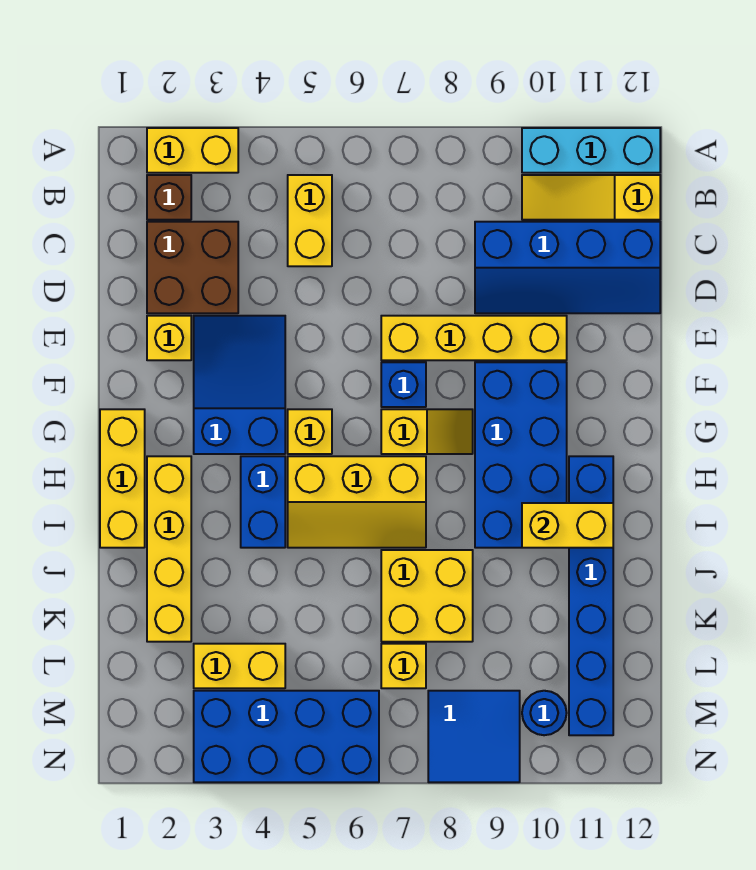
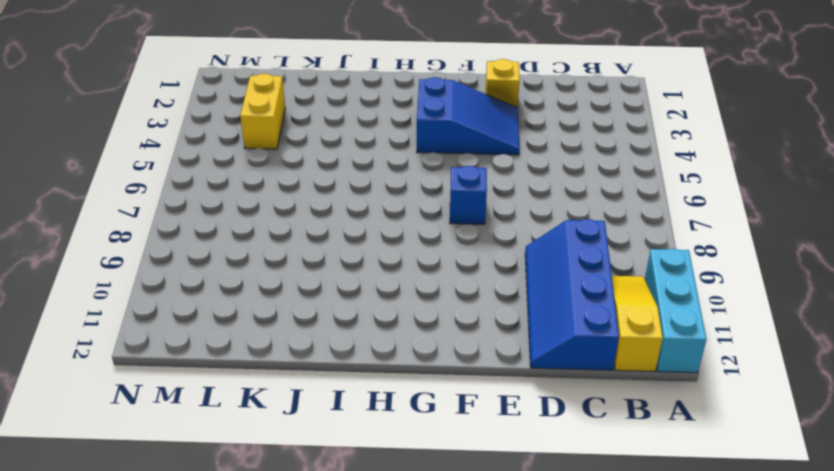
none -> yellow brick A2:A3 level 1
none -> brown brick B2 level 1
none -> yellow brick B5:C5 level 1

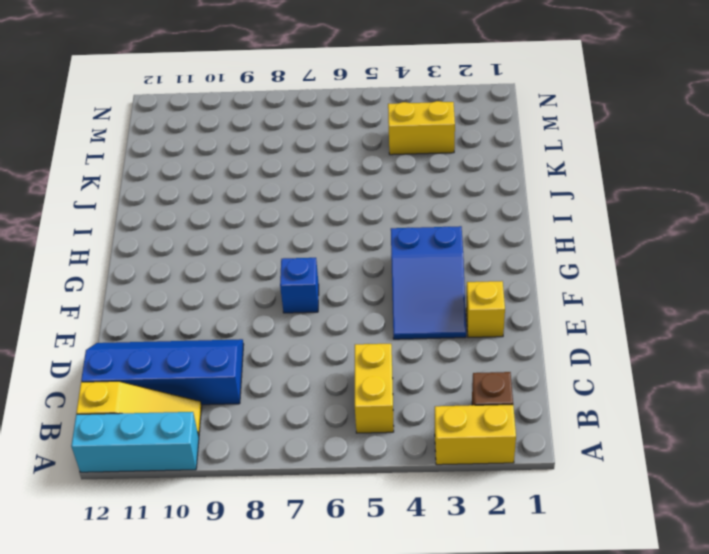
none -> brown brick C2:D3 level 1
none -> yellow brick E7:E10 level 1
none -> blue brick F9:I10 level 1

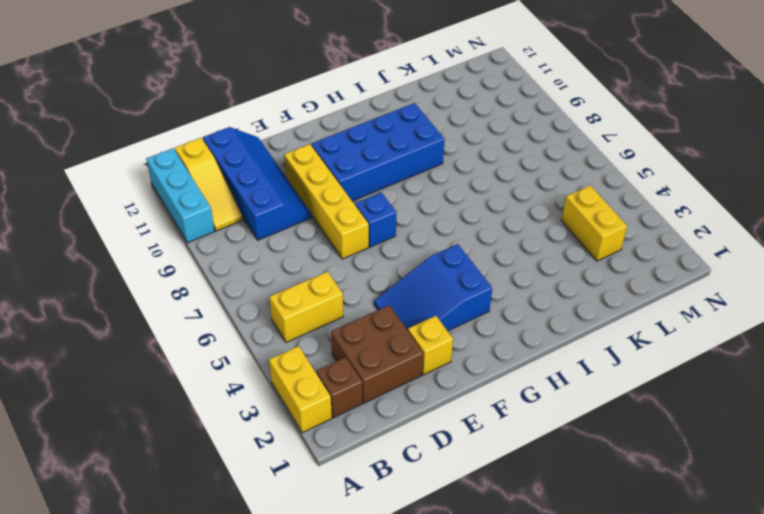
none -> yellow brick G1:I1 level 1
none -> yellow brick G5 level 1
none -> yellow slope G7:G8 level 1 top 7

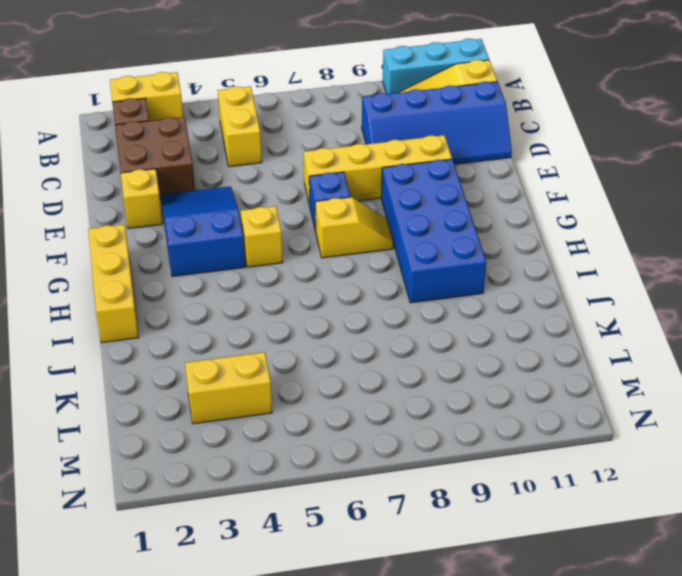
none -> yellow brick H2:K2 level 1
none -> blue brick H4:I4 level 1
none -> yellow slope H5:I7 level 1 top H

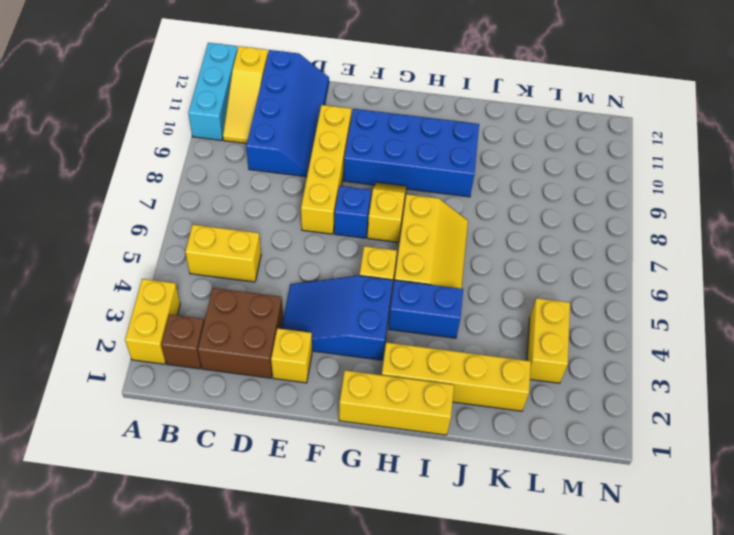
none -> blue brick H11:M11 level 1
none -> yellow brick J7:K8 level 1
none -> yellow brick L7 level 1

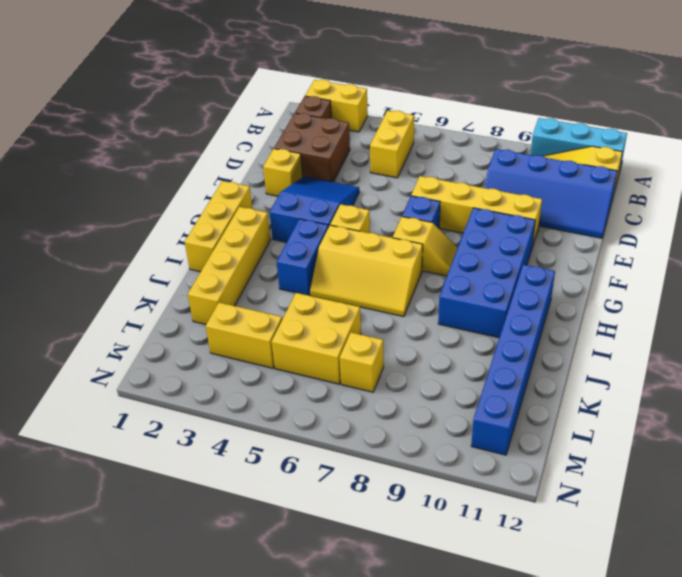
yellow brick K5:L6 level 1 -> yellow brick J7:K8 level 1
none -> blue brick M3:N6 level 1
none -> blue tile M8:N9 level 1
none -> blue round brick M10 level 1

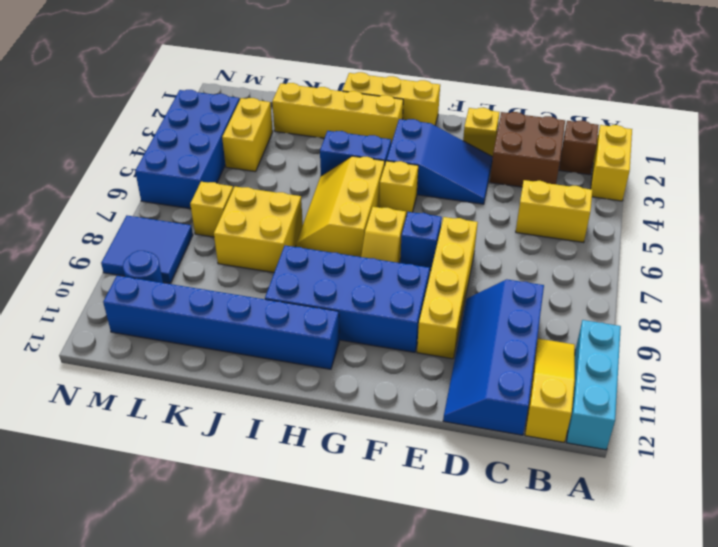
none -> yellow brick I10:I11 level 2

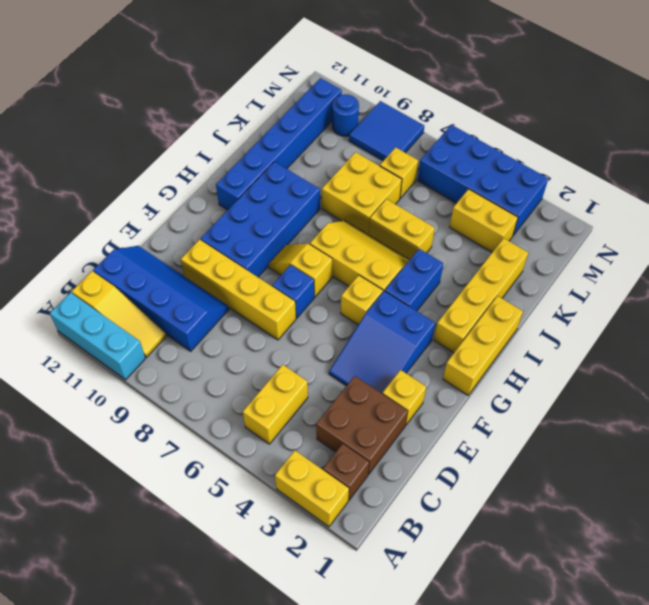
yellow brick J5:J6 level 1 -> yellow brick I10:I11 level 2

